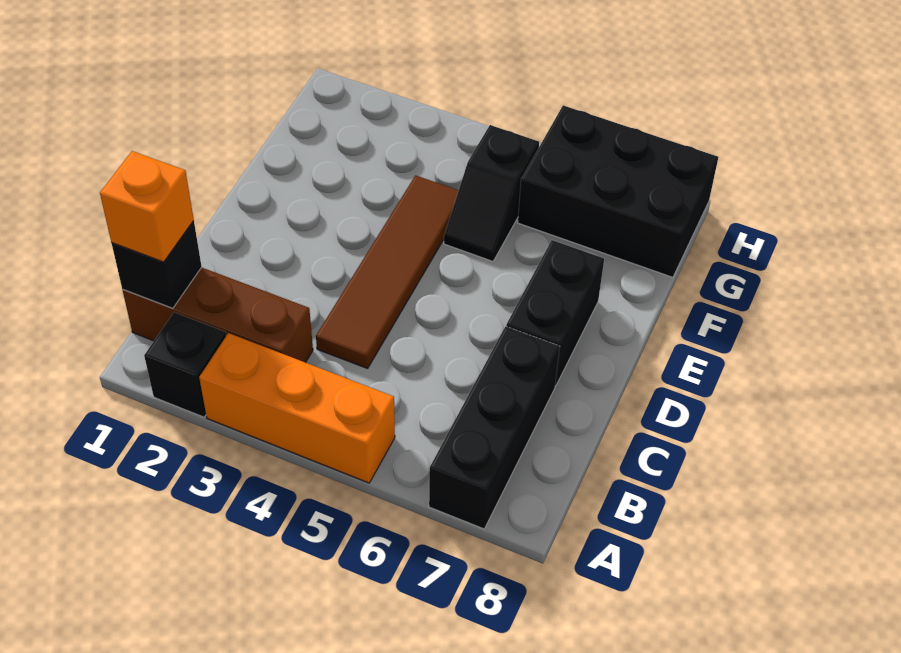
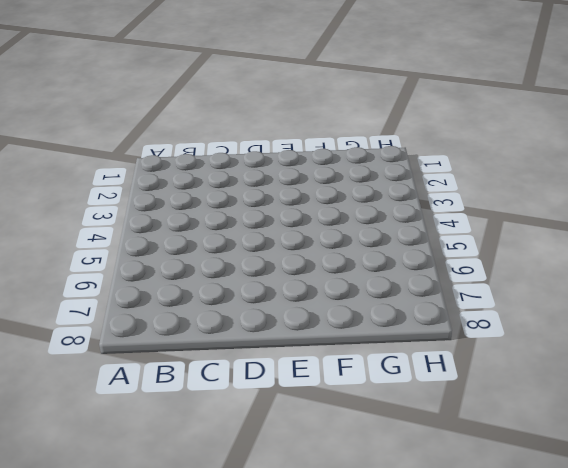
none -> black brick A2 level 1
none -> orange brick A3:A5 level 1

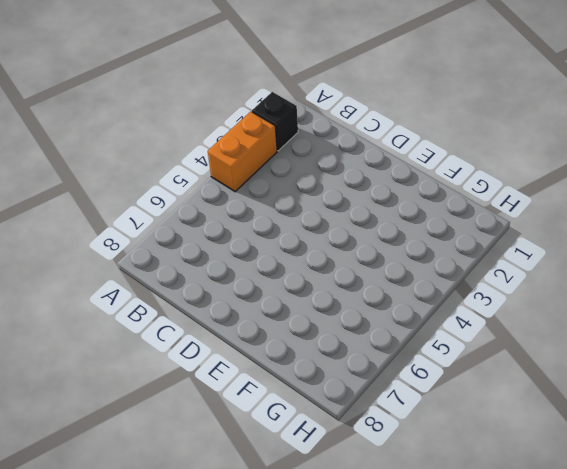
orange brick A3:A4 level 1 -> orange brick A3:A5 level 1
none -> black brick A7:C7 level 1
none -> brown brick B1:B3 level 1

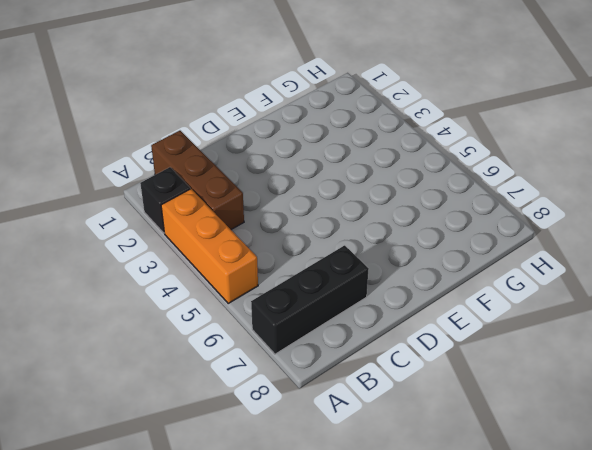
none -> brown tile C4:F4 level 1
none -> black brick D7:E7 level 1

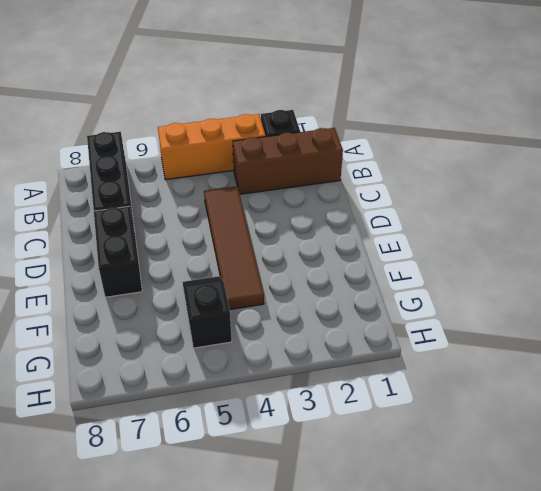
none -> black brick G6:H8 level 1
none -> black brick B1 level 2

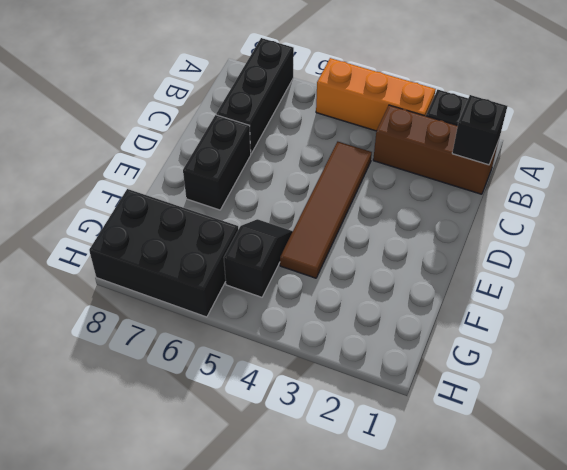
none -> orange brick B1 level 3

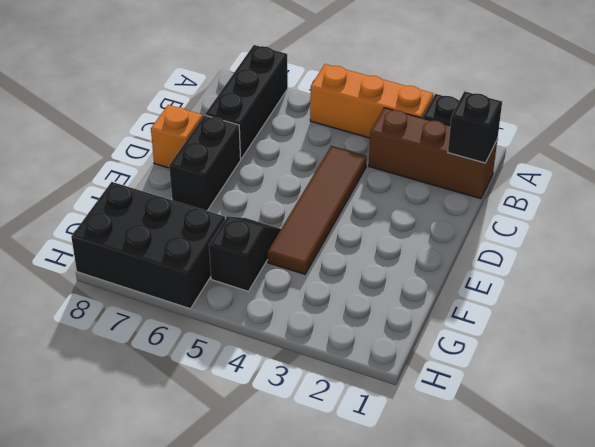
orange brick D8 level 1 -> orange brick B1 level 3

